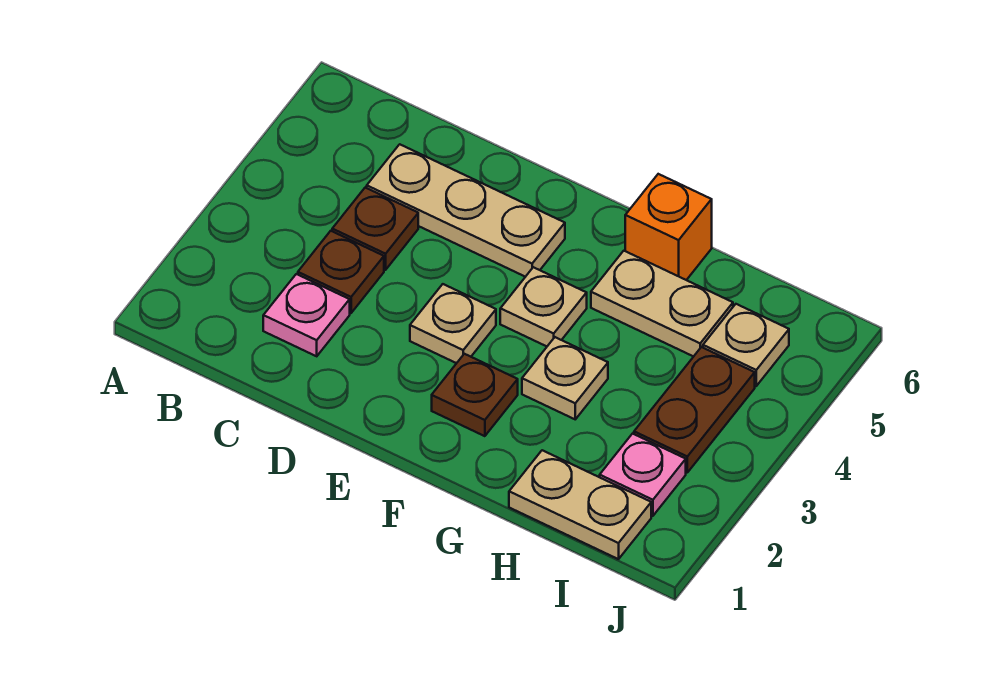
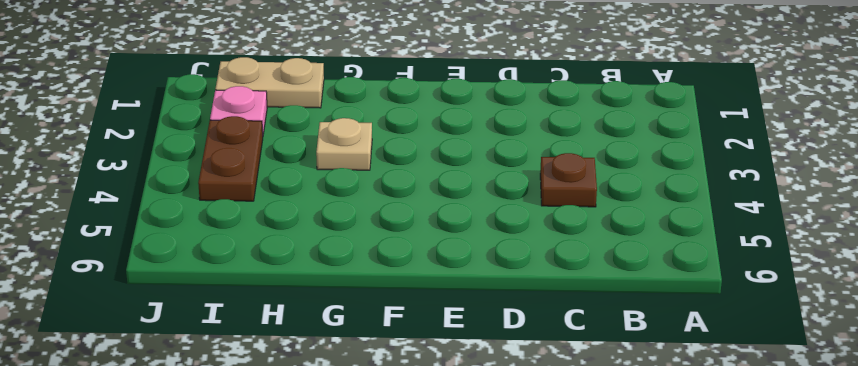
none -> pink plate C2 level 1
none -> brown plate C3 level 1
none -> tan plate C5:E5 level 1

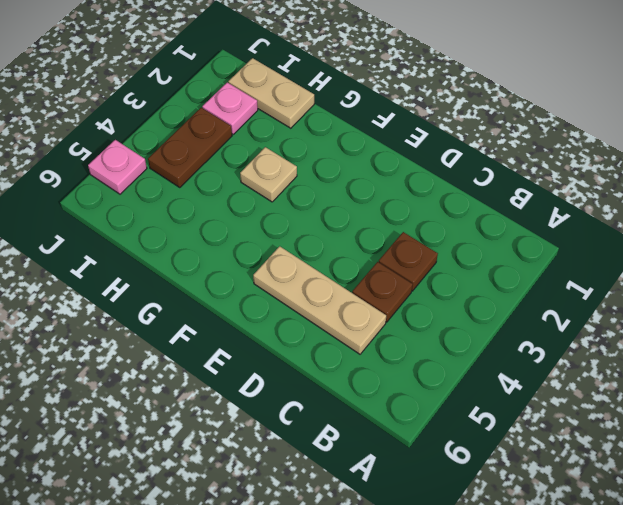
pink plate J5 level 1 -> pink plate C2 level 1
none -> tan plate E3 level 1
none -> brown plate F2 level 1
none -> tan plate F4 level 1

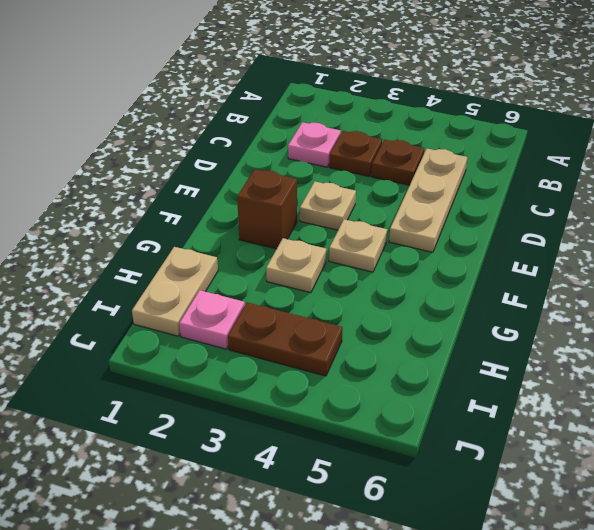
brown brick F2 level 1 -> brown plate F2 level 1
none -> tan plate G5:H5 level 1
none -> orange brick G6 level 1
none -> tan plate I5 level 1

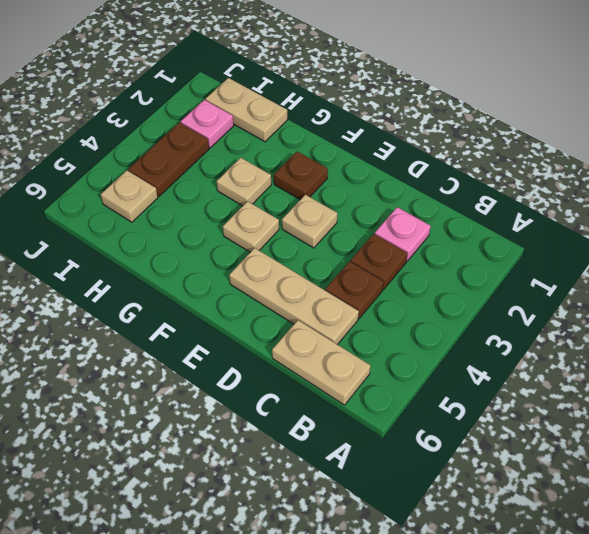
tan plate B6:C6 level 1 -> tan plate G5:H5 level 1
none -> orange brick G6 level 1

